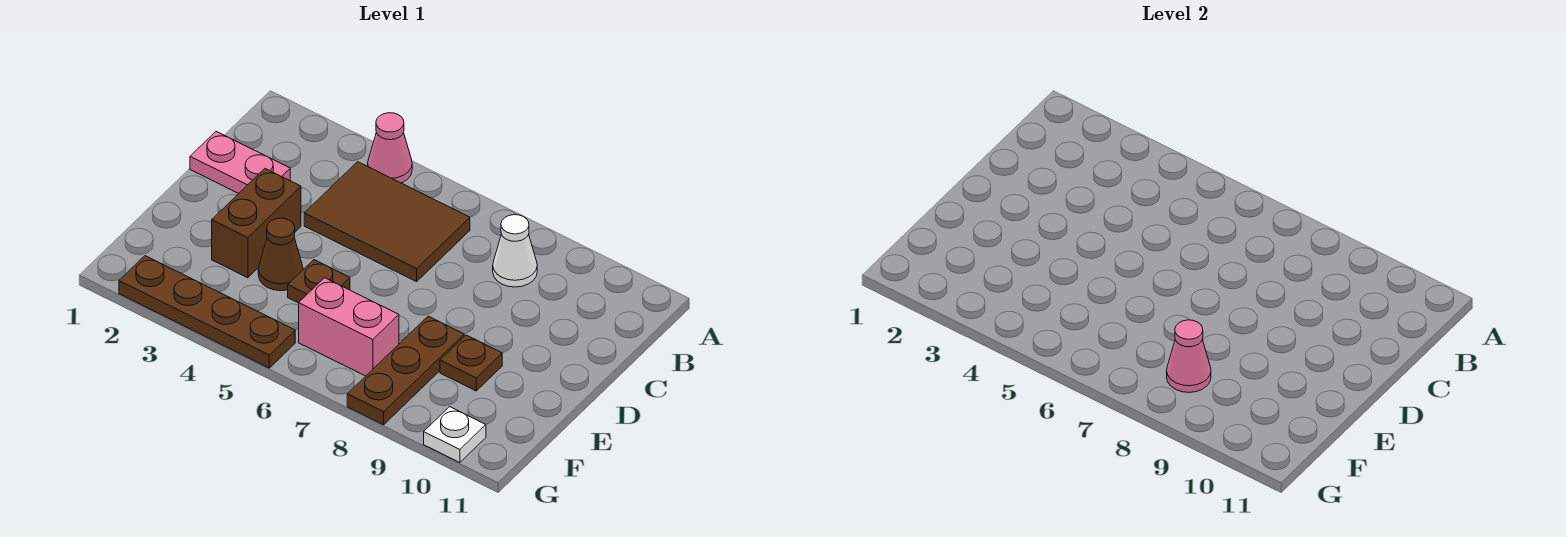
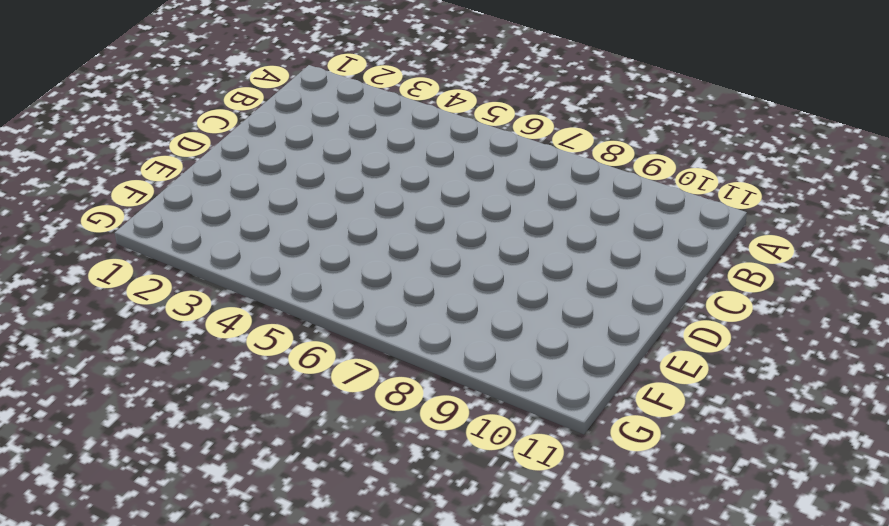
none -> pink cone A4 level 1
none -> brown tile B4:C6 level 1
none -> white cone B8 level 1

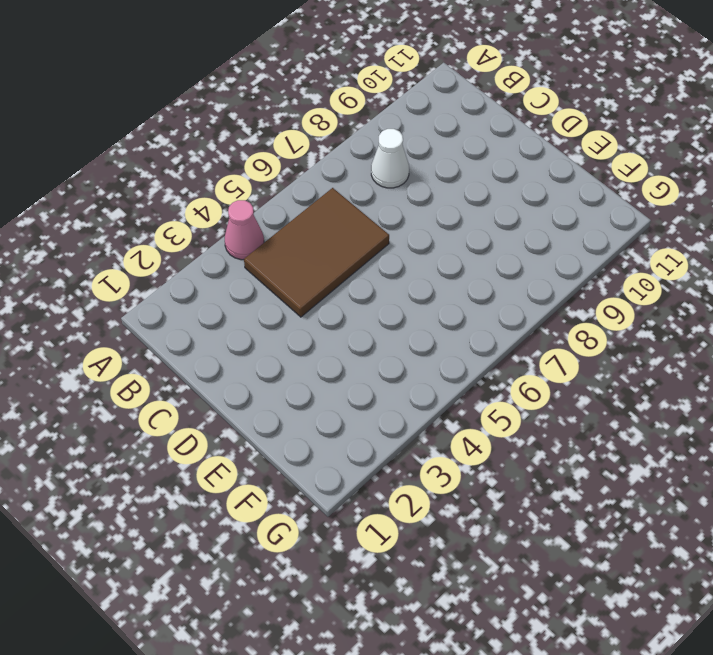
none -> pink plate C1:C2 level 1
none -> brown brick D3:E3 level 1
none -> brown cone E4 level 1

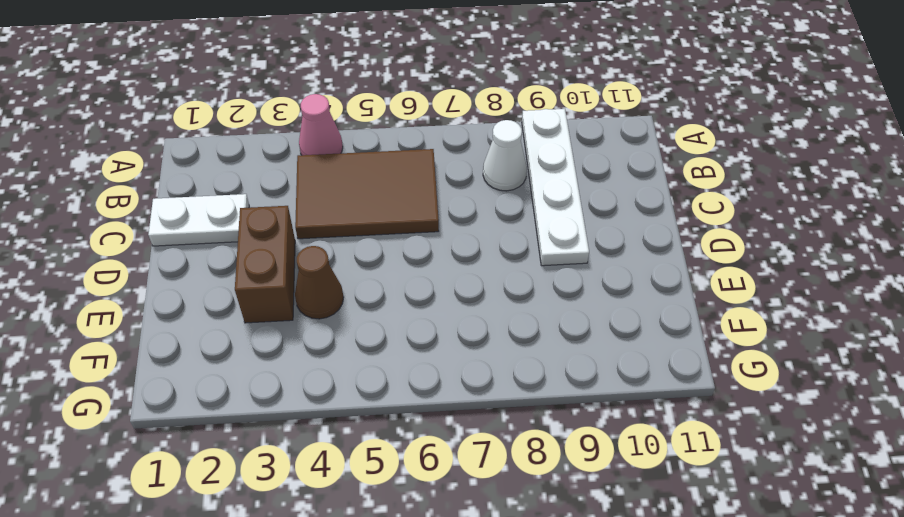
white plate A9:D9 level 1 -> none
white plate C1:C2 level 1 -> pink plate C1:C2 level 1
none -> brown plate E5 level 1
none -> brown plate E8:G8 level 1
none -> brown plate E9 level 1

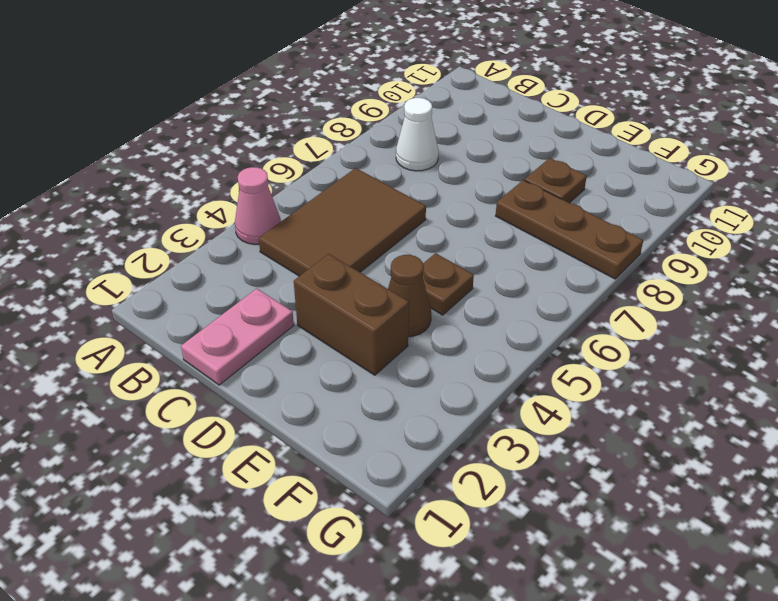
none -> pink brick F6:F7 level 1
none -> brown plate G2:G5 level 1
none -> white plate G10 level 1

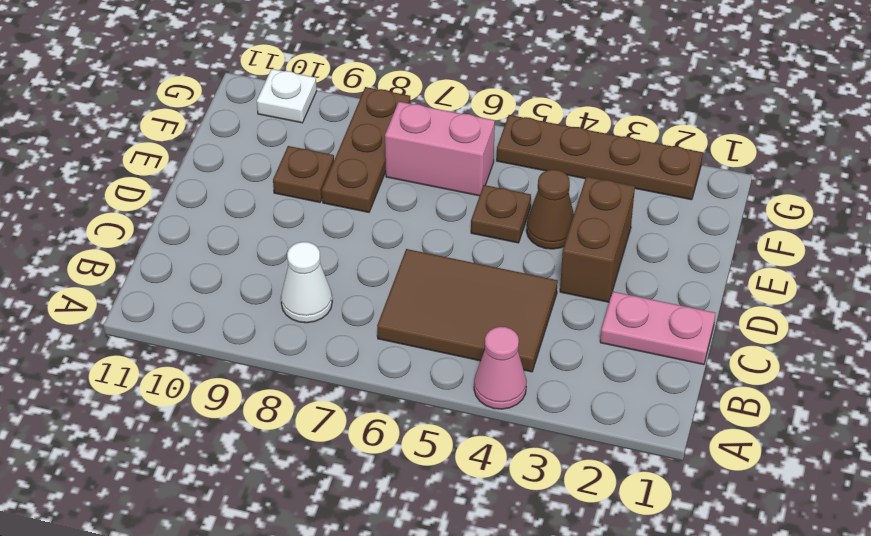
none -> pink cone F8 level 2

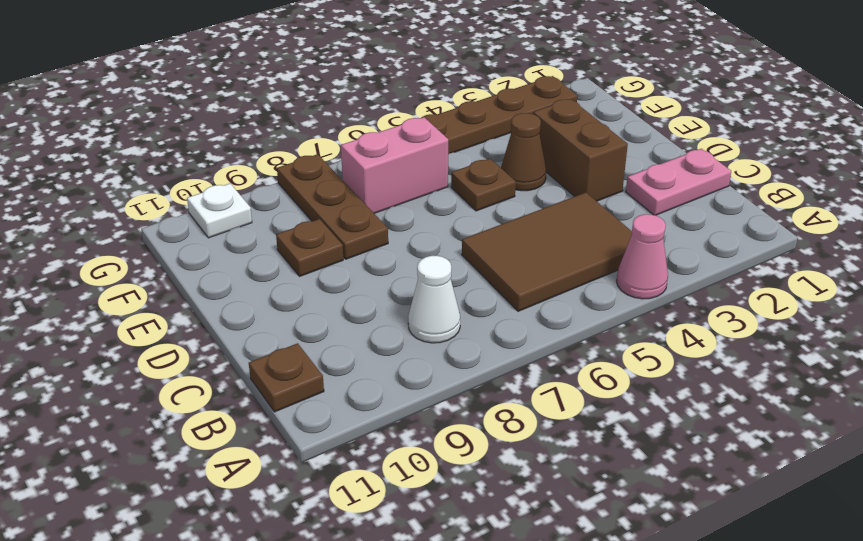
brown plate B11 level 1 -> none
none -> pink cone F8 level 2

